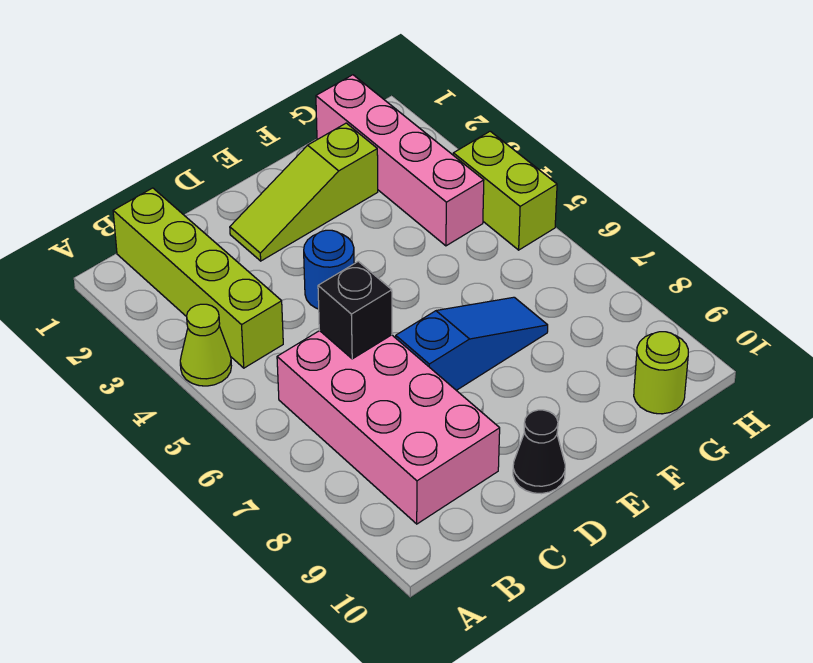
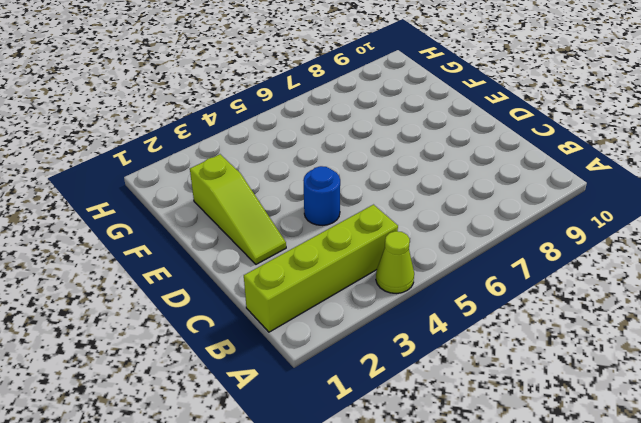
none -> pink brick B6:C9 level 1
none -> blue slope D7:F7 level 1 top D

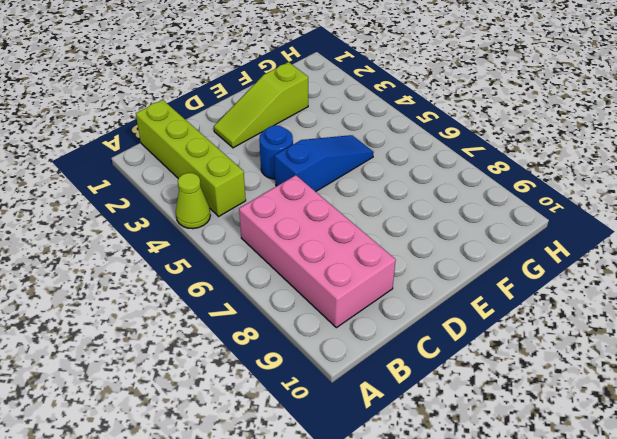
blue slope D5:F5 level 1 top D -> blue slope D7:F7 level 1 top D
none -> black cone D10 level 1
none -> pink brick G1:G4 level 1

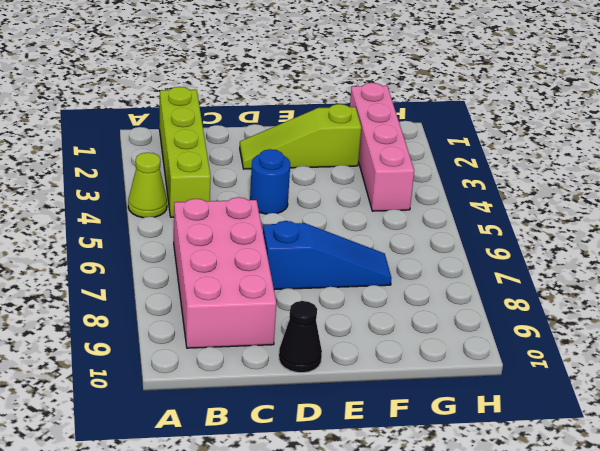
none -> lime round brick G10 level 1
none -> lime brick H4:H5 level 1

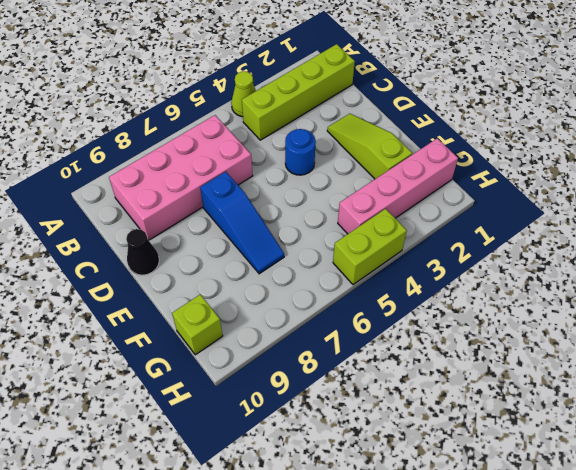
lime brick G10 level 1 -> lime round brick G10 level 1
none -> black brick C6 level 2

